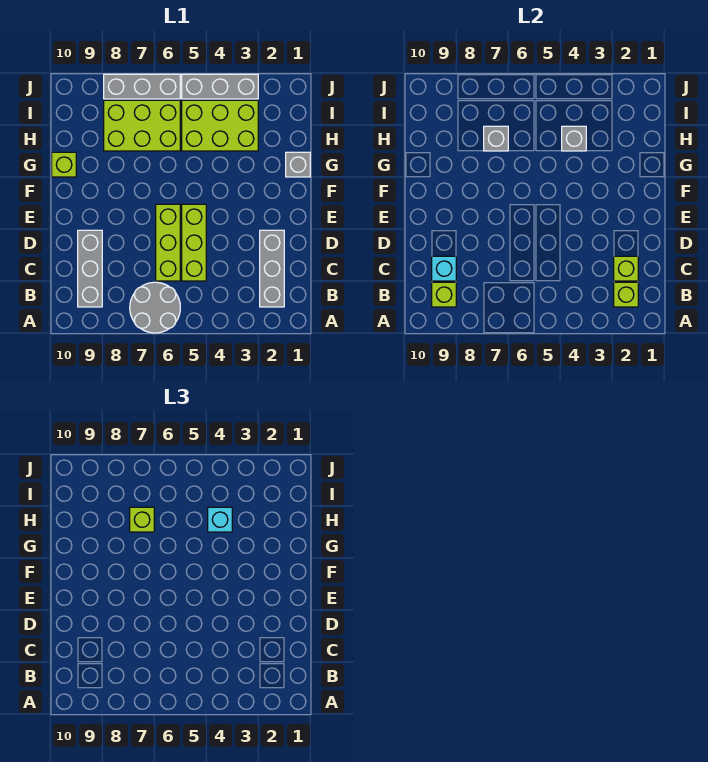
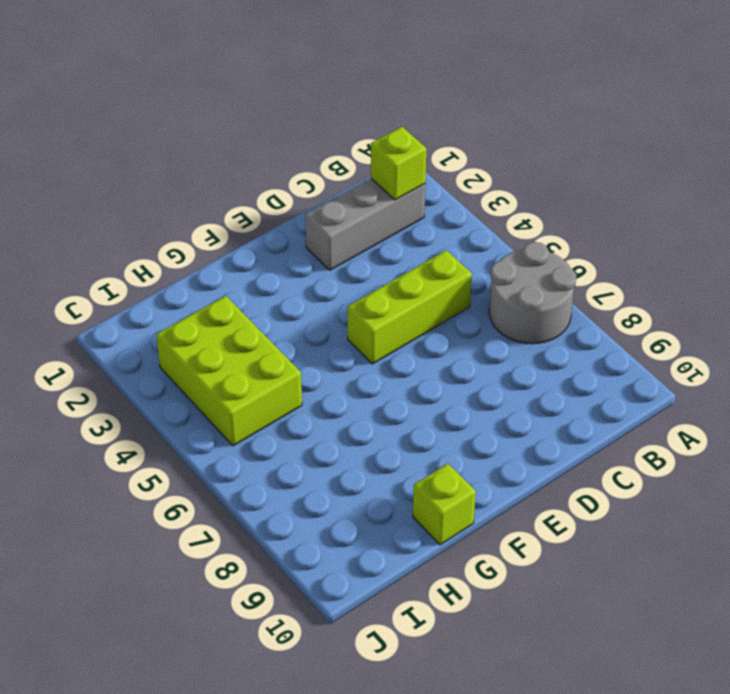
none -> grey brick B9:D9 level 1
none -> lime brick C6:E6 level 1
none -> grey brick G1 level 1

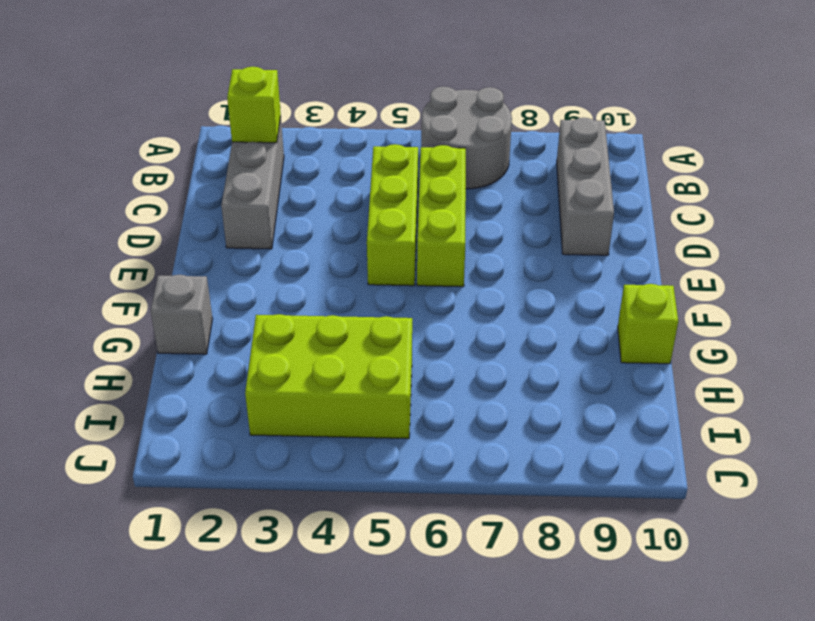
none -> lime brick H6:I8 level 1
none -> grey brick J3:J5 level 1
none -> grey brick J6:J8 level 1

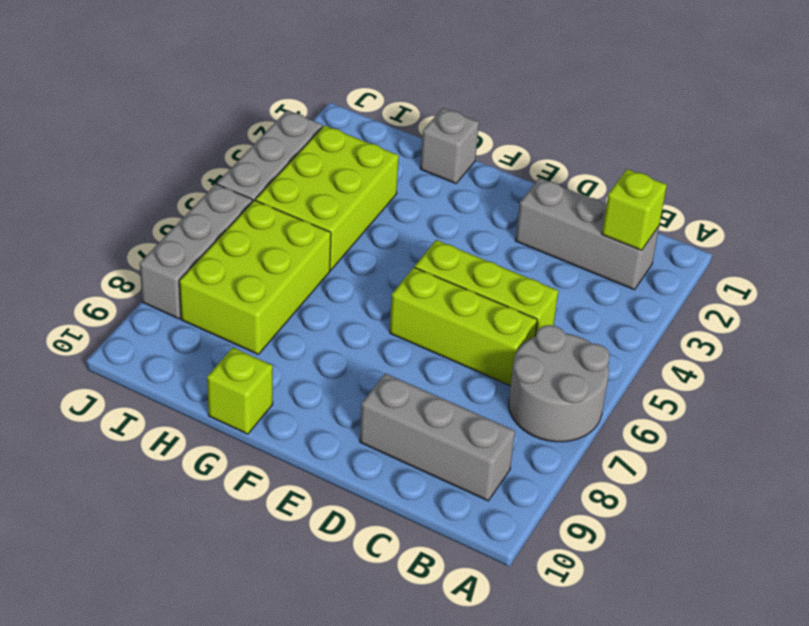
none -> lime brick B9 level 2
none -> lime brick C2 level 2
none -> cyan brick C9 level 2

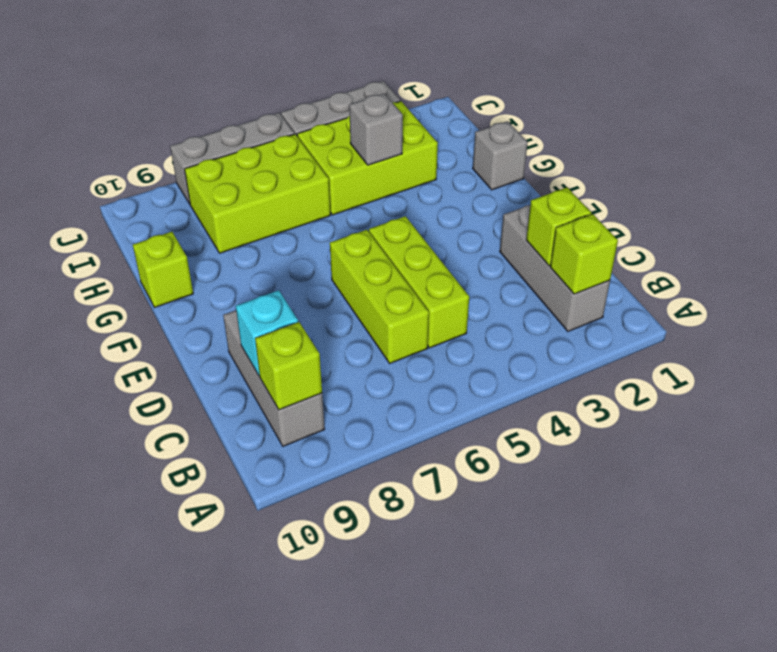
none -> grey round brick A6:B7 level 1
none -> grey brick H7 level 2
none -> cyan brick H4 level 3

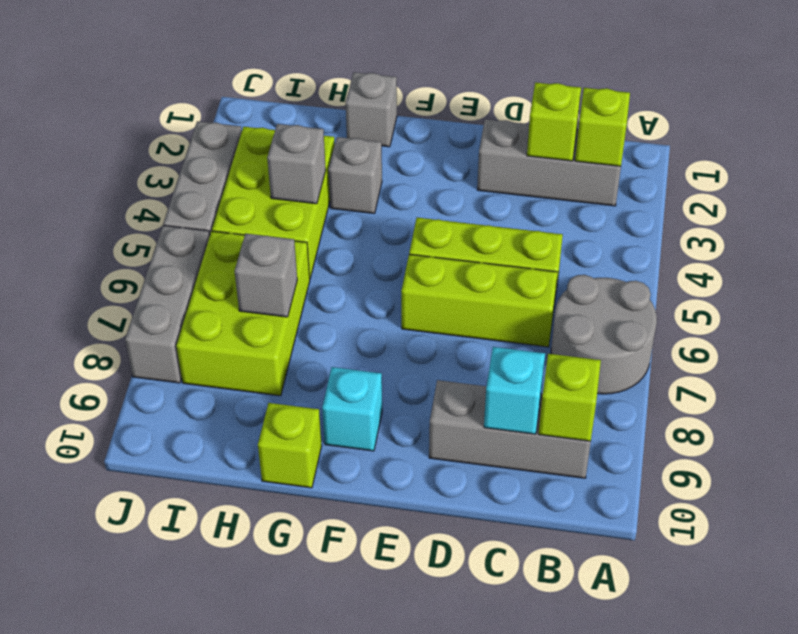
cyan brick F9 level 1 -> cyan brick H4 level 3
grey brick G3 level 1 -> none
none -> lime brick H7 level 3

